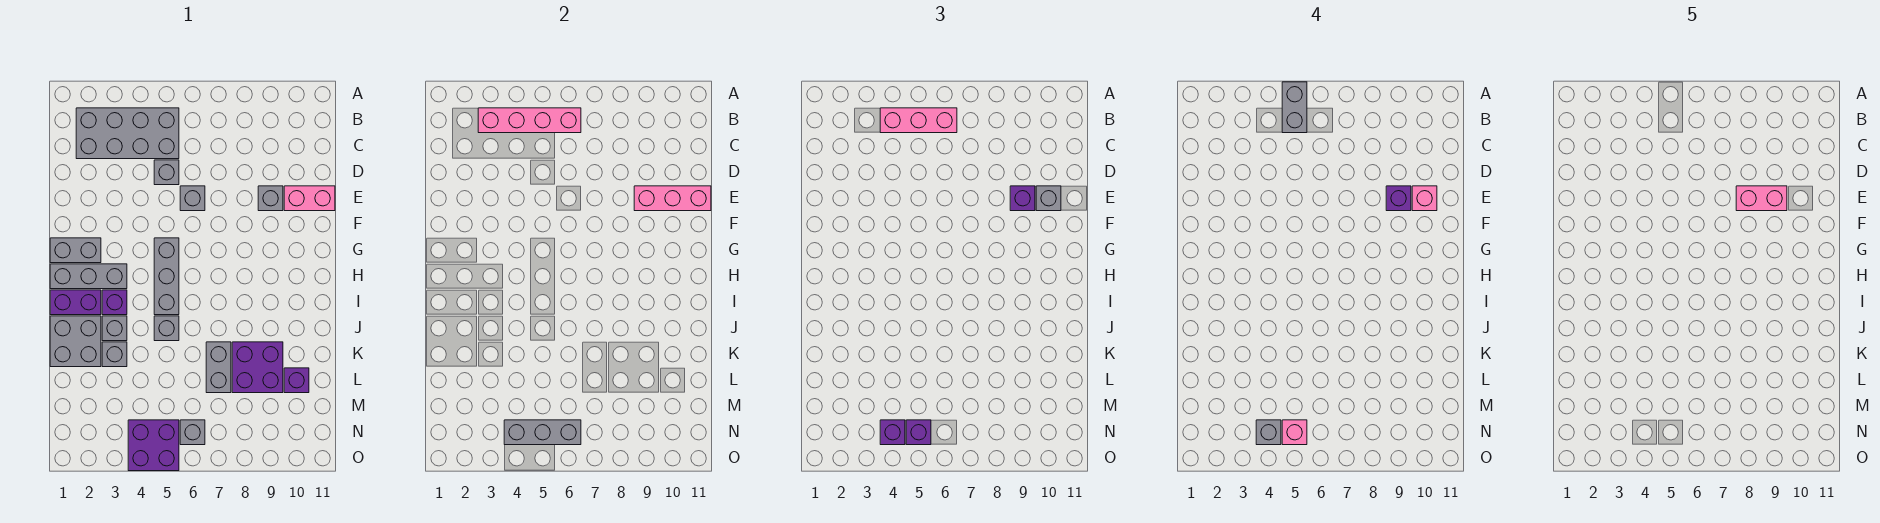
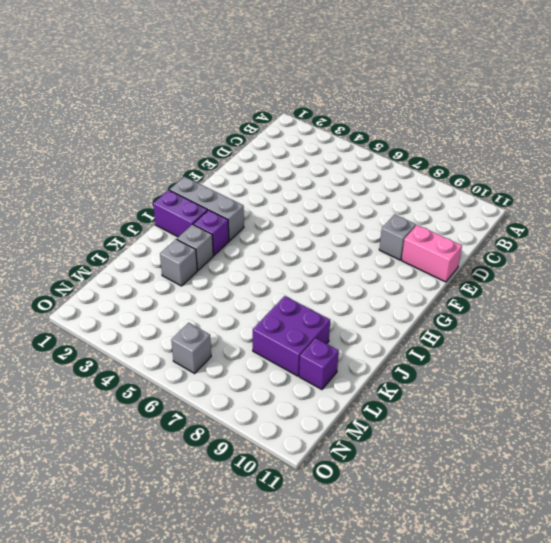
none -> grey brick B2:C5 level 1
none -> grey brick D5 level 1
none -> grey brick E6 level 1
none -> grey brick G1:G2 level 1

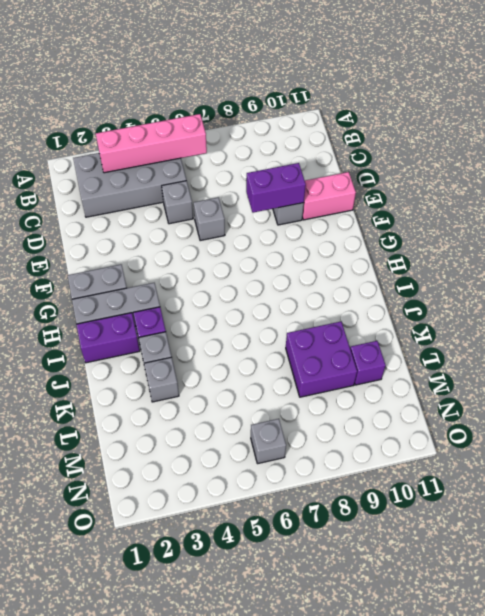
purple brick E8:E9 level 2 -> pink brick E9:E11 level 2
none -> grey brick G5:I5 level 1
none -> grey brick J1:K2 level 1
none -> grey brick J5 level 1
none -> grey brick K7:L7 level 1

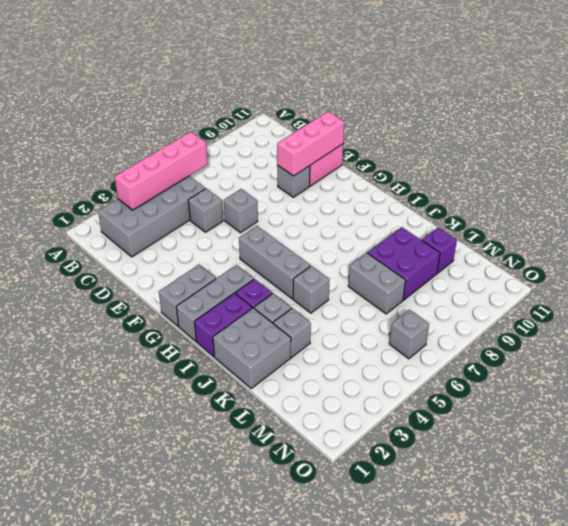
none -> purple brick N4:O5 level 1
none -> grey brick N4:N6 level 2
none -> pink brick B4:B6 level 3
none -> purple brick E9 level 3

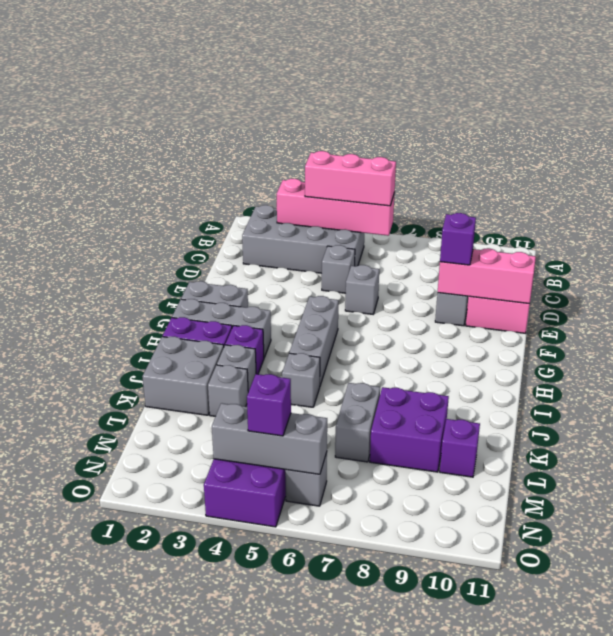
none -> grey brick E10 level 3
none -> purple brick N4 level 3
none -> grey brick A5:B5 level 4
none -> purple brick E9 level 4

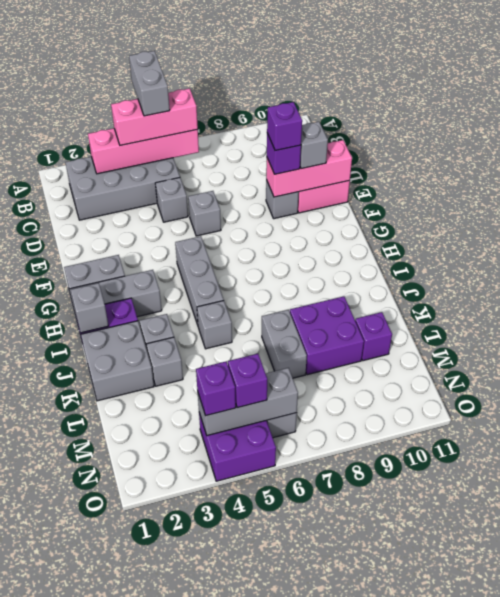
grey brick I1 level 2 -> grey brick N4 level 4
none -> purple brick I3 level 1
none -> pink brick E10 level 4
none -> pink brick N5 level 4
none -> pink brick E8:E9 level 5

